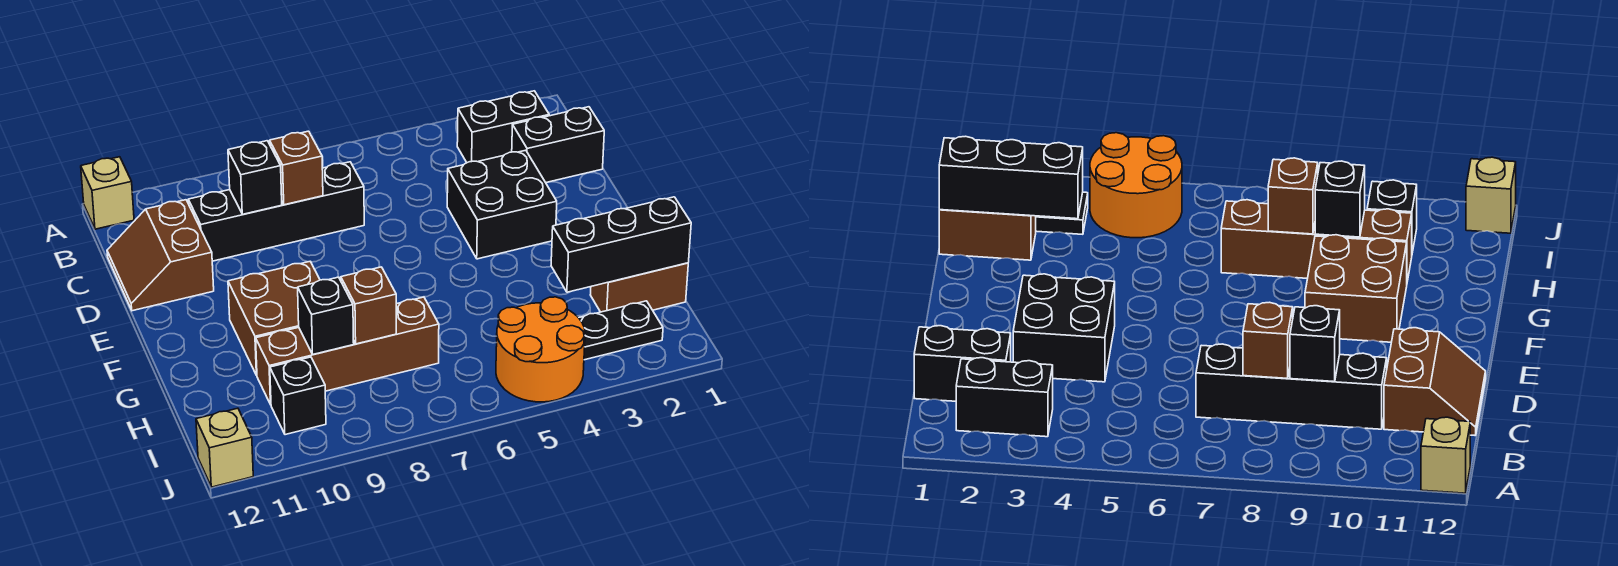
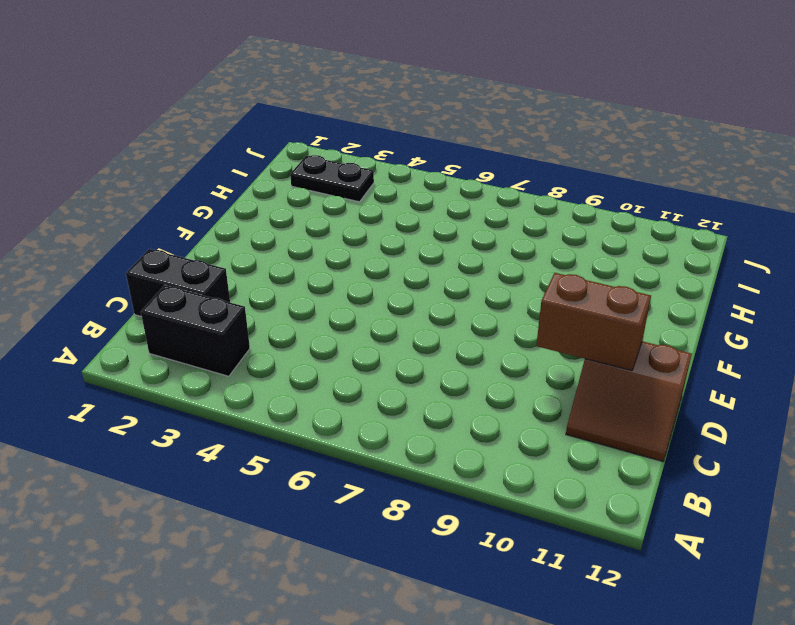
brown slope C11:D12 level 1 top D -> brown slope C11:D12 level 1 top 11
brown brick D10:D11 level 2 -> brown brick H1:H2 level 1
none -> tan brick A12 level 1
none -> black brick C7:C10 level 1
none -> black brick D3:E4 level 1

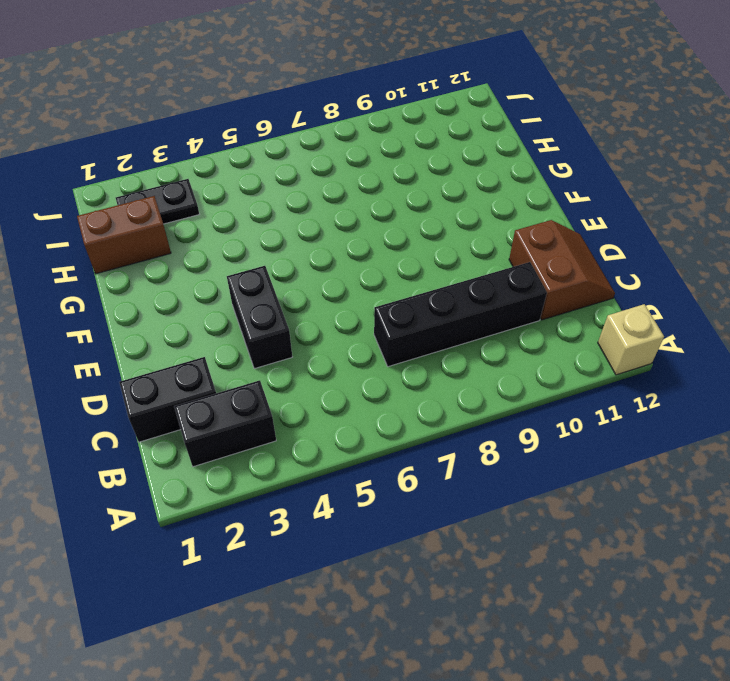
black brick D4:E4 level 1 -> black brick D3:E4 level 1
none -> brown brick F9:G10 level 1
none -> brown brick H7:H10 level 1
none -> orange round brick I4:J5 level 1

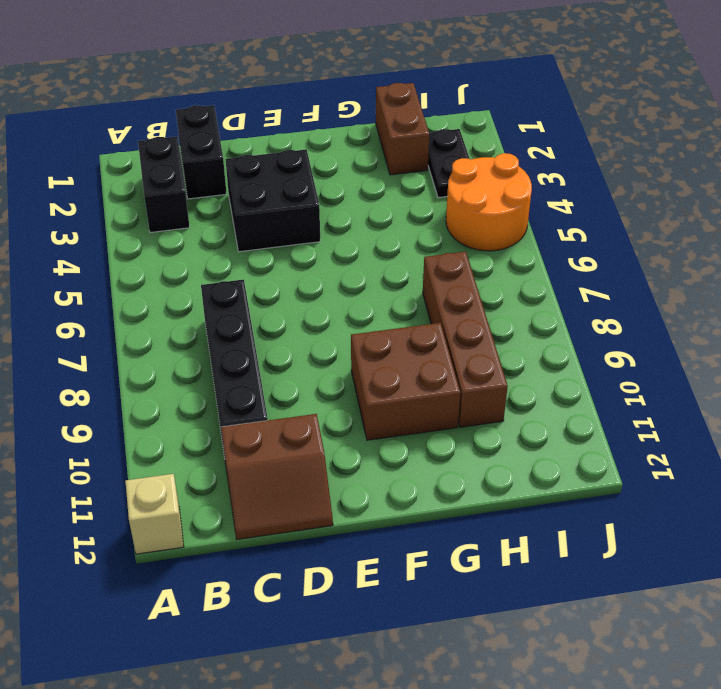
none -> black brick I10 level 1
none -> tan brick J12 level 1
none -> brown brick C8 level 2

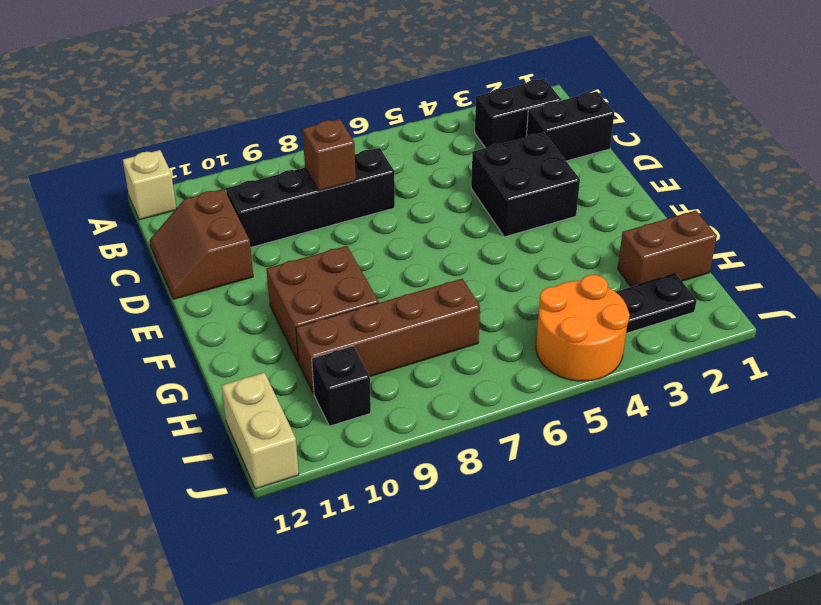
tan brick I12:J12 level 1 -> tan brick J12 level 1
none -> black brick C9 level 2
none -> black brick H1:H3 level 2
none -> brown brick H8 level 2

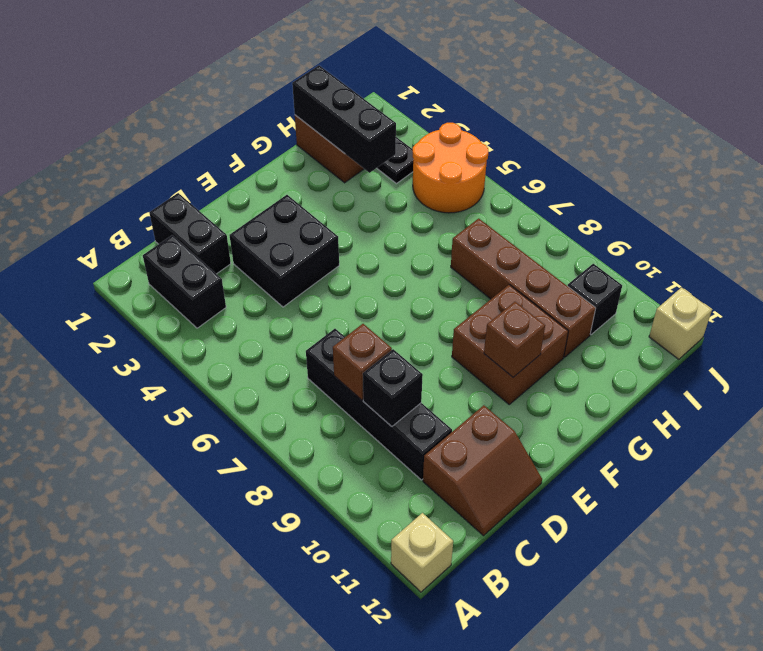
brown brick F10 level 2 -> brown brick H8 level 2
none -> black brick H9 level 2

